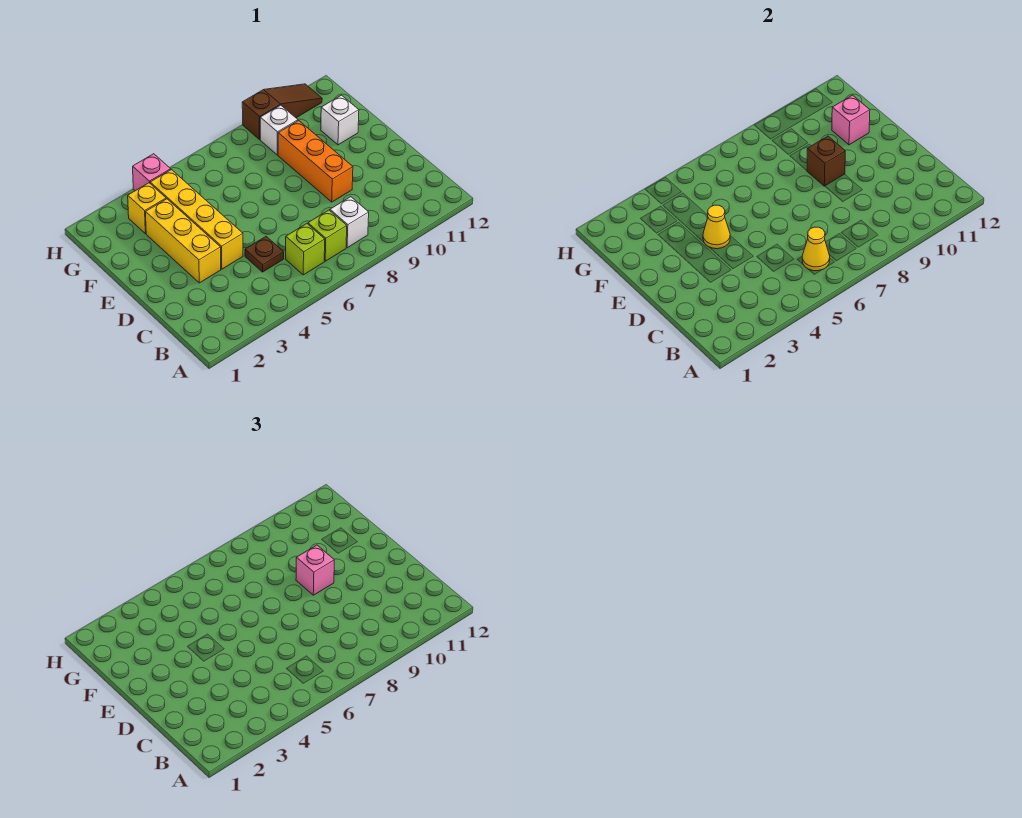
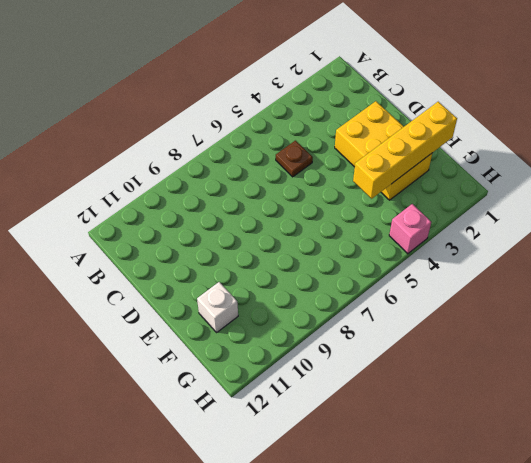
yellow brick D2:F3 level 1 -> yellow brick D3:F3 level 1
yellow brick F1:F4 level 2 -> yellow brick D4:G4 level 1
none -> lime brick B6 level 1
none -> lime brick B7 level 1
none -> white brick B8 level 1

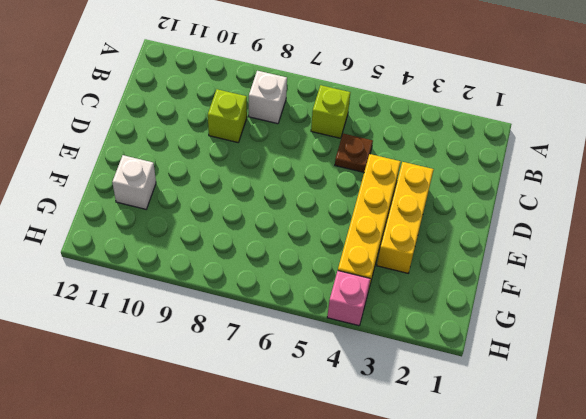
lime brick C9 level 1 -> lime brick B7 level 1
none -> orange brick D9:F9 level 1
none -> yellow brick G3 level 1
none -> white brick G9 level 1

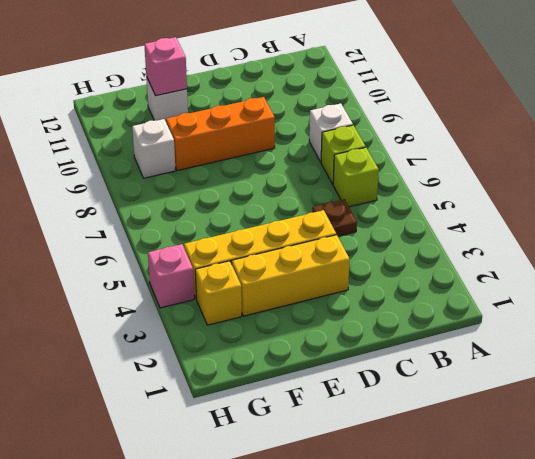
none -> brown slope H9:H11 level 1 top 9
none -> yellow cone B6 level 2
none -> yellow cone E4 level 2

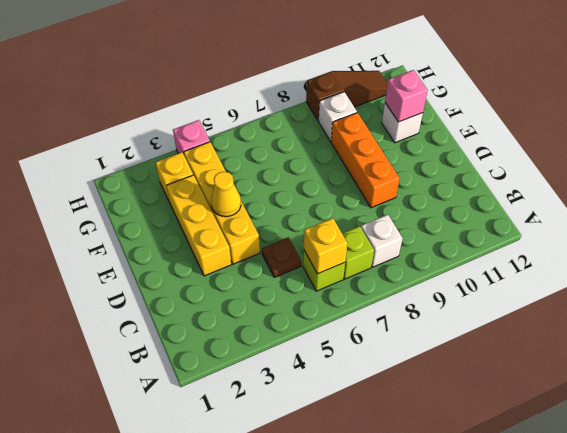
yellow brick B6 level 2 -> yellow cone B6 level 2
none -> brown brick E9 level 2
none -> pink brick E9 level 3

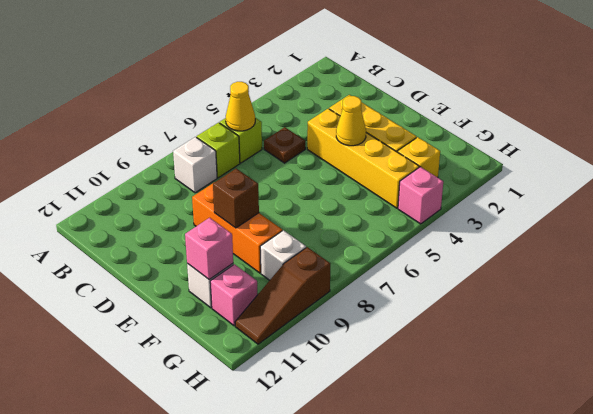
pink brick G11 level 1 -> pink brick E9 level 3

